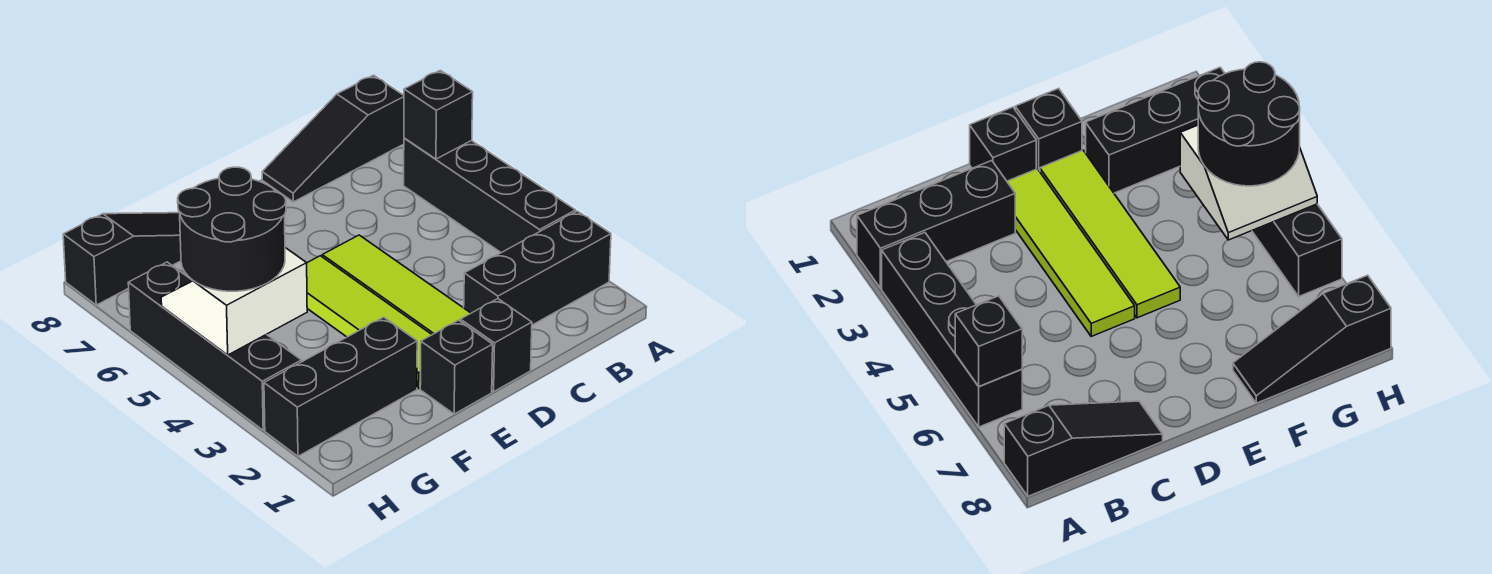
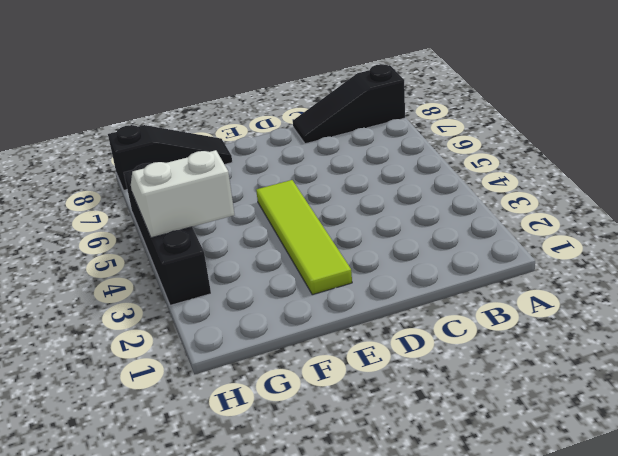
none -> black brick A2:C2 level 1
none -> black brick A3:A6 level 1
none -> black brick D1 level 1

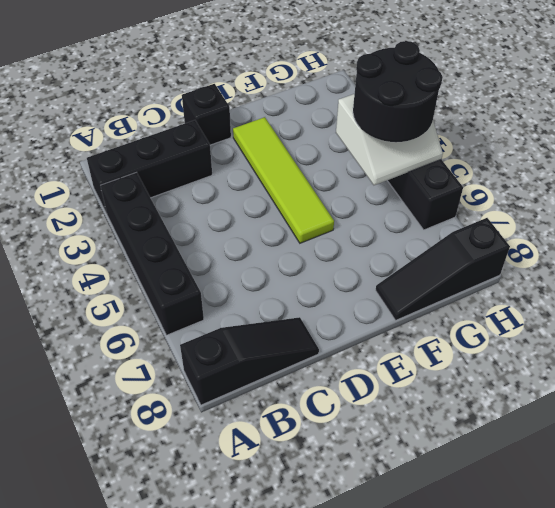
none -> lime tile D2:D5 level 1
none -> black brick E1 level 1
none -> black brick F2:H2 level 1

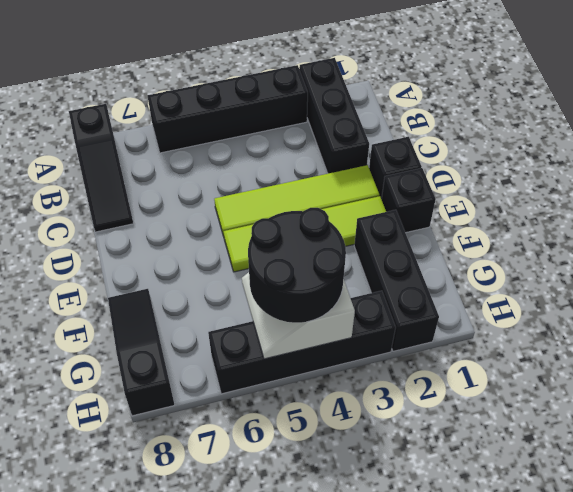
none -> black brick A6 level 2

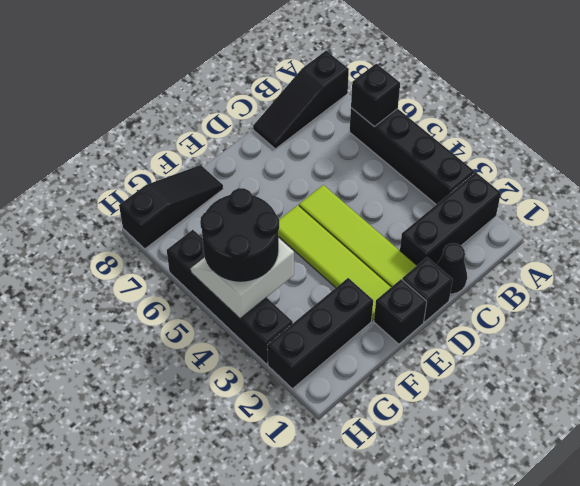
black cone C1 level 1 -> none

